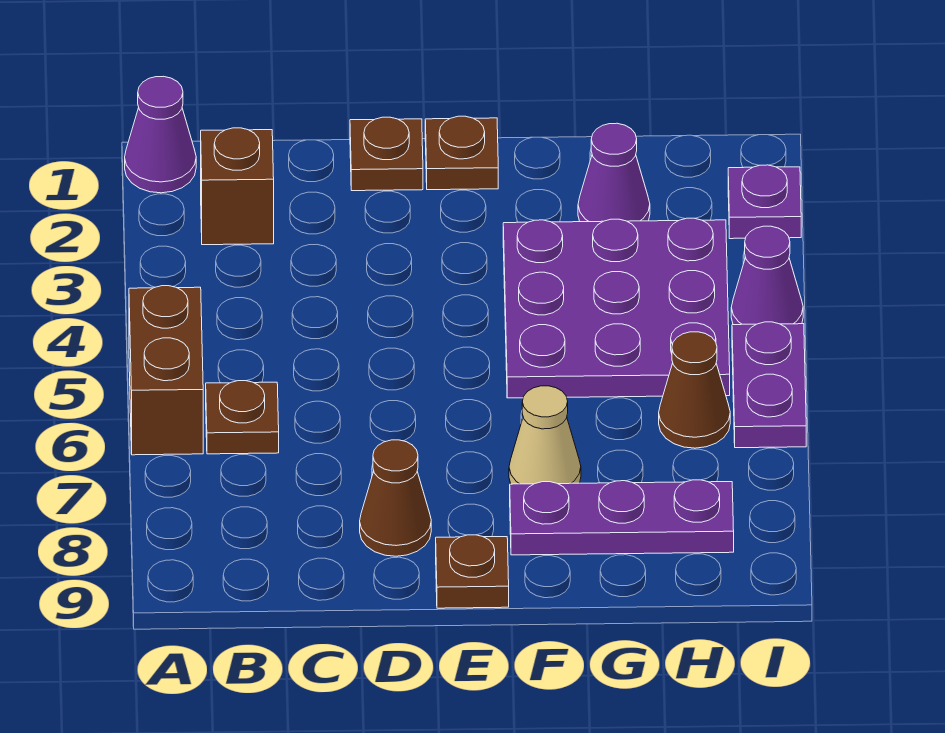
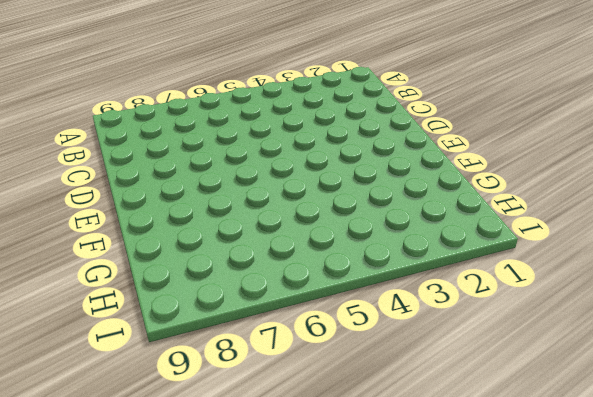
none -> purple cone A1 level 1
none -> brown brick A5:A6 level 1
none -> brown brick B2 level 1

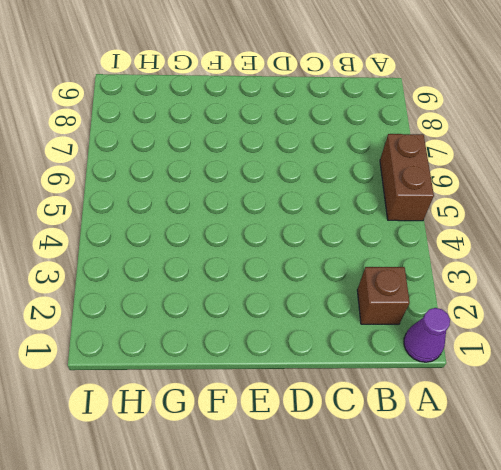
none -> brown plate B6 level 1
none -> brown plate D1 level 1
none -> brown cone D8 level 1

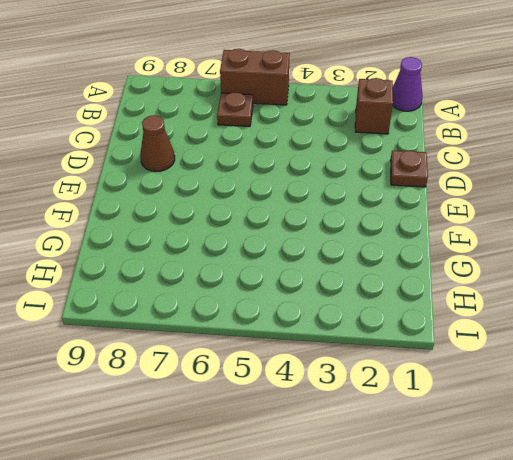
none -> brown plate E1 level 1
none -> brown plate E9 level 1
none -> purple plate F3:H5 level 1

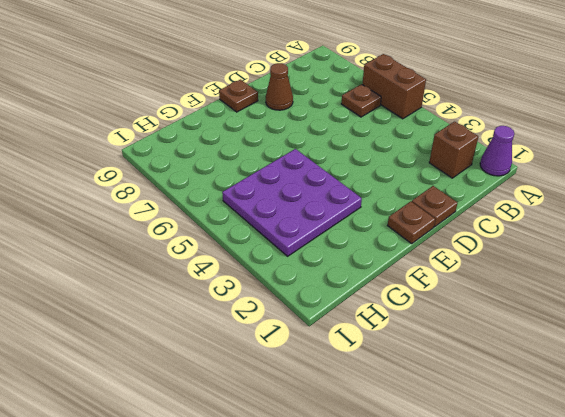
none -> tan cone F7 level 1
none -> purple plate F8:H8 level 1
none -> purple cone G2 level 1

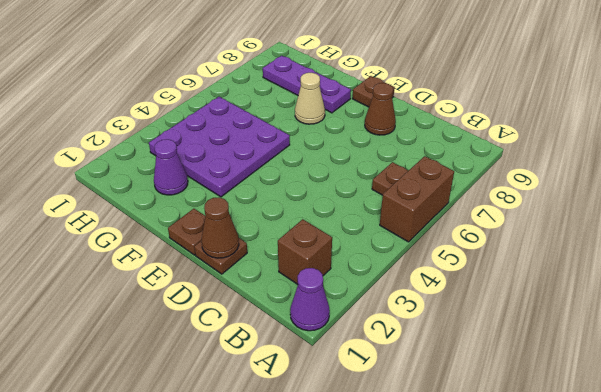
brown cone D1 level 2 -> brown cone H6 level 1
none -> purple plate I2 level 1
none -> purple cone I4 level 1
none -> purple plate I5:I6 level 1

